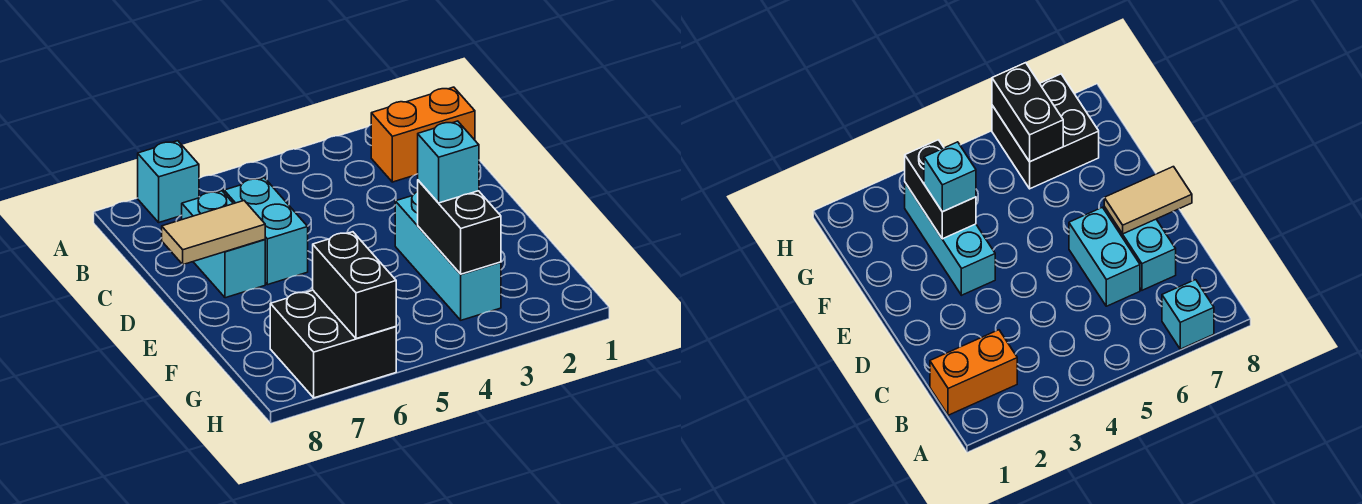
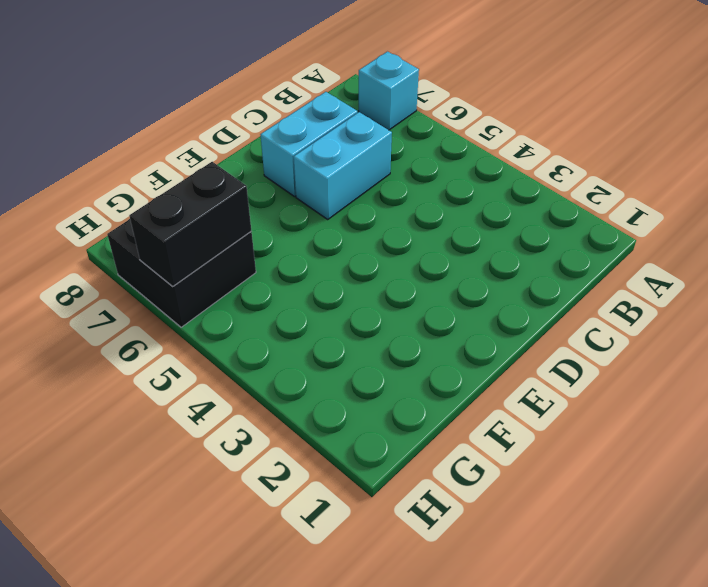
none -> orange brick B1:B2 level 1
none -> cyan brick E3:G3 level 1

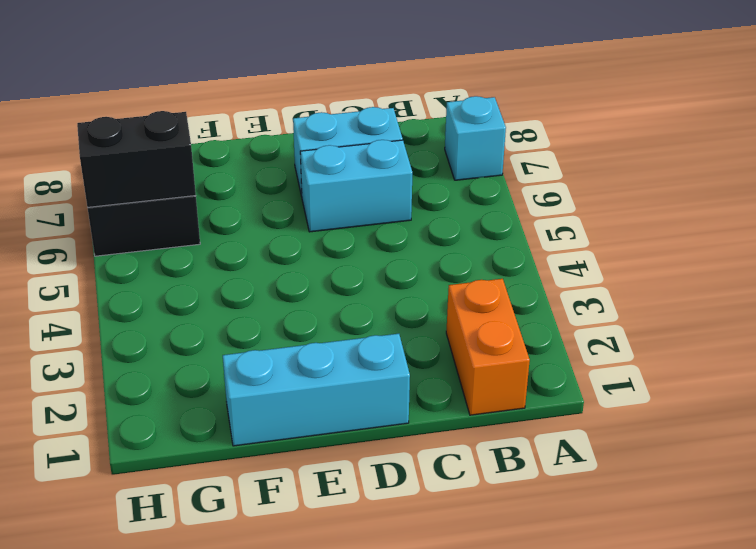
cyan brick D1:F1 level 1 -> cyan brick E3:G3 level 1
none -> tan tile D7:D8 level 2
none -> black brick F3:G3 level 2

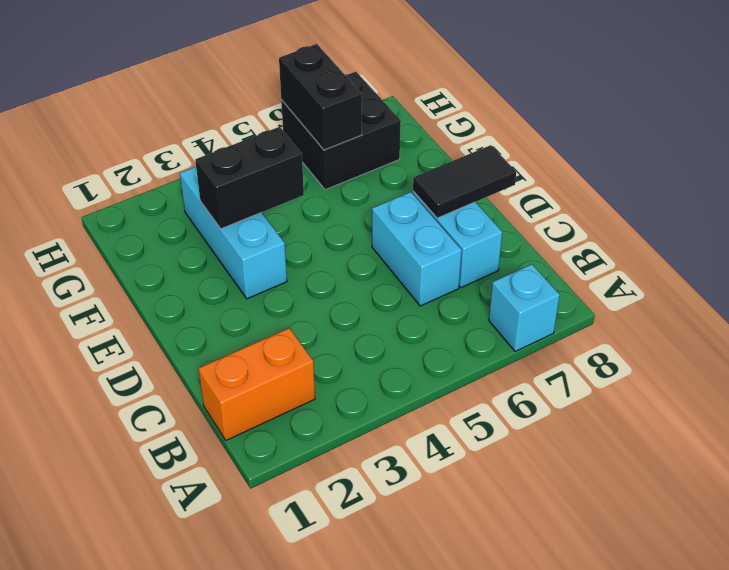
black tile D7:D8 level 2 -> tan tile D7:D8 level 2
black brick F3:F4 level 2 -> black brick F3:G3 level 2
none -> cyan brick F3 level 3

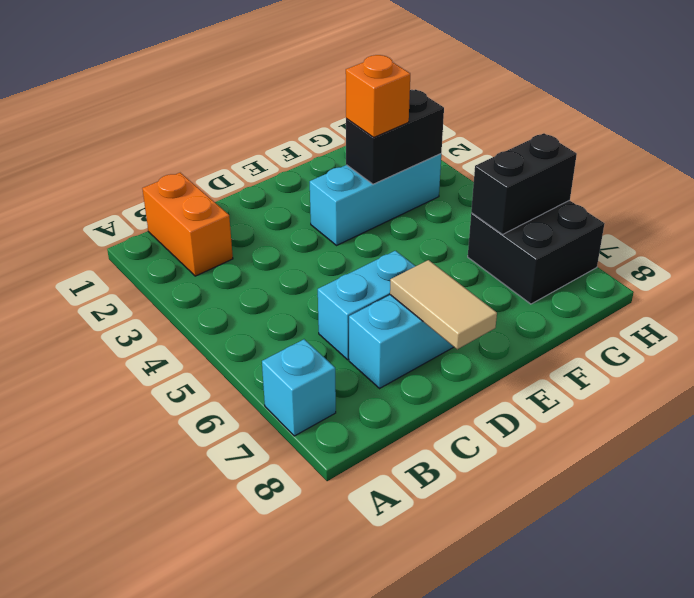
orange brick F3 level 3 -> cyan brick F3 level 3

